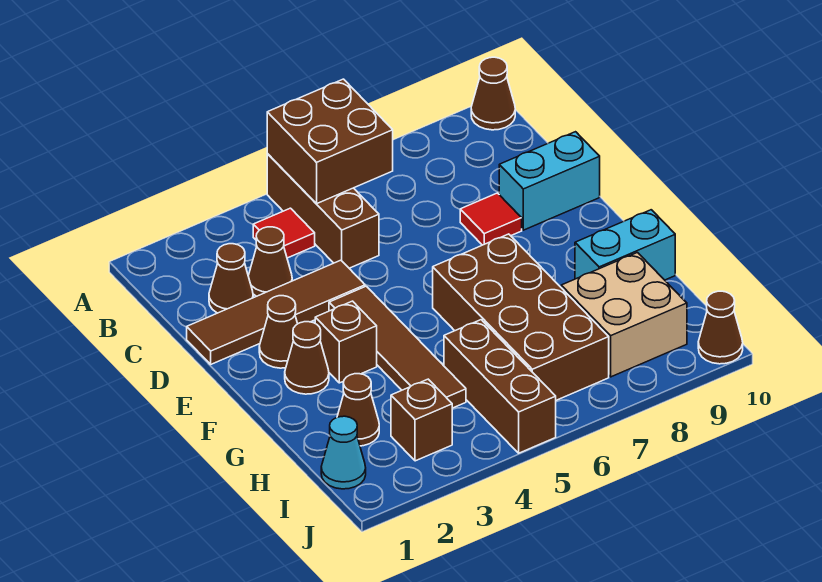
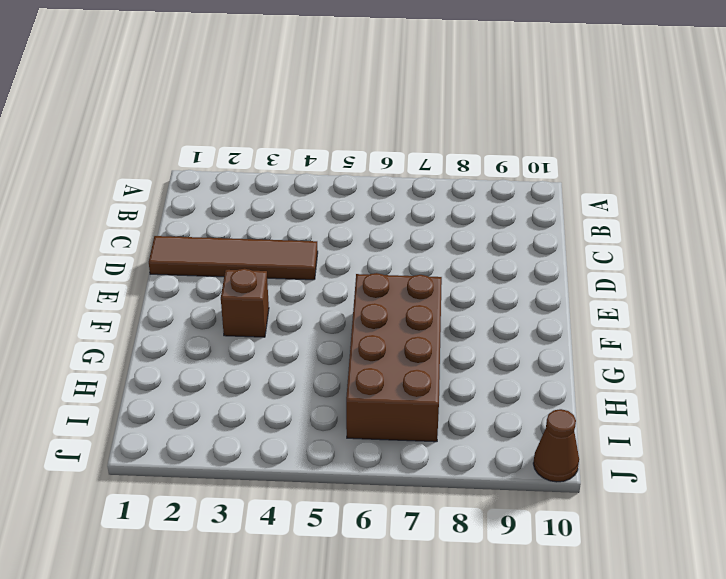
none -> brown brick A5:C5 level 1
none -> brown cone A10 level 1
none -> red tile B4 level 1

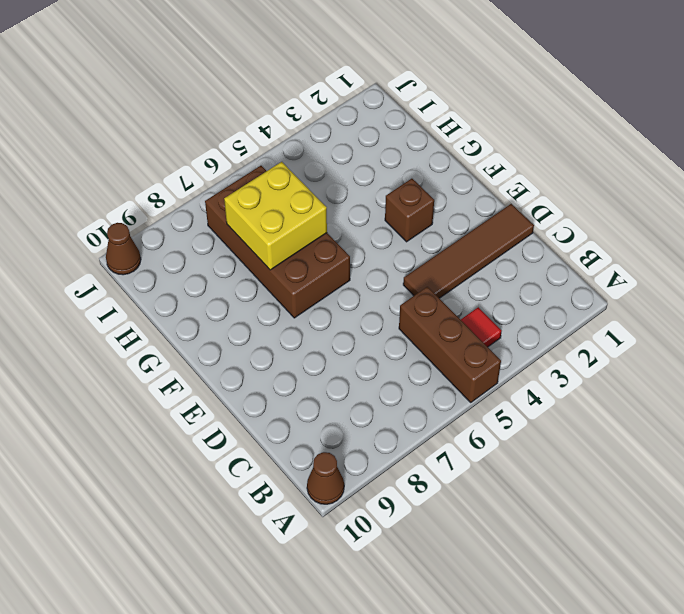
yellow brick G6:H7 level 2 -> none
none -> brown cone C2 level 1
none -> brown cone C3 level 1
none -> red tile D8 level 1

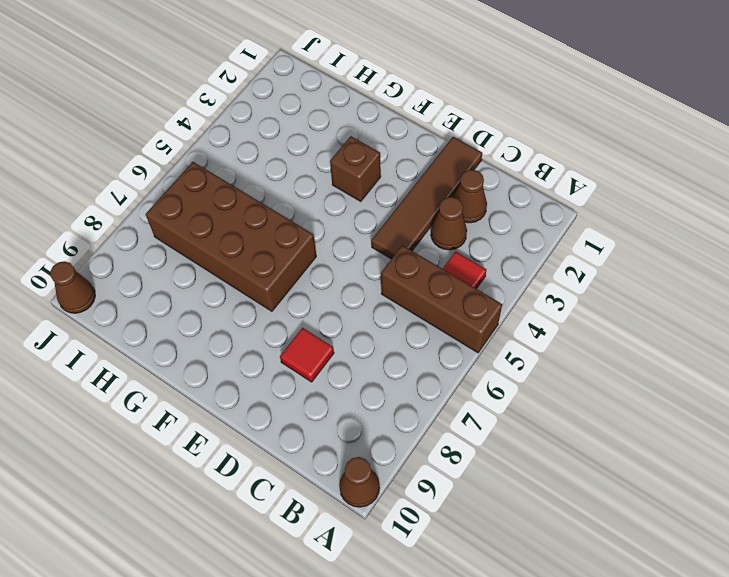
none -> cyan brick D9:D10 level 1
none -> brown cone E2 level 1
none -> brown tile E4:H4 level 1

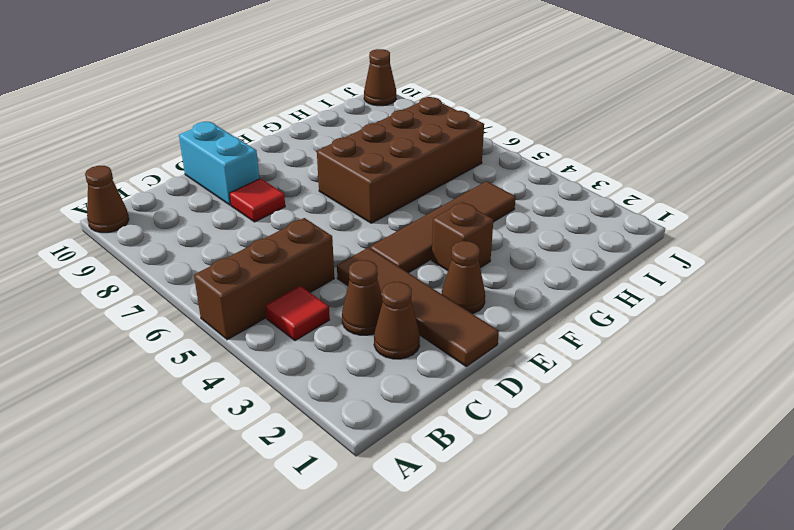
none -> brown cone F2 level 1
none -> cyan brick G9:G10 level 1
none -> brown cone H2 level 1

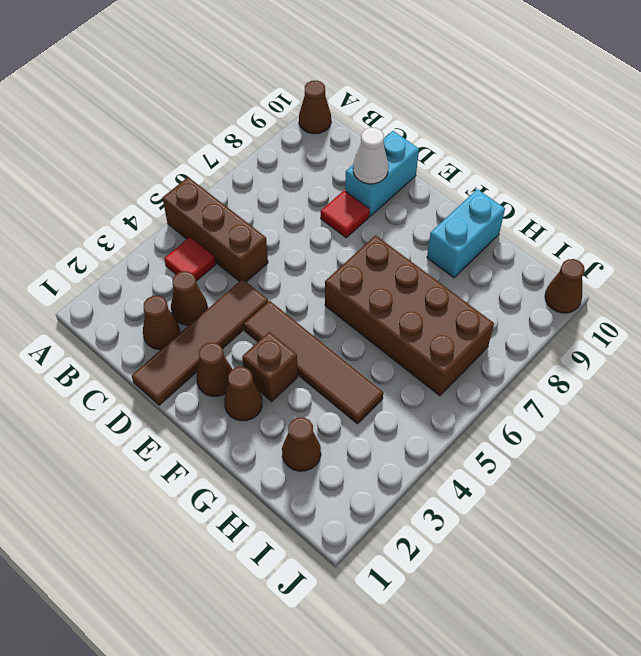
white cone D9 level 2 -> none
none -> brown brick H5:J5 level 1
none -> tan brick H8:I9 level 1
none -> cyan cone I1 level 1

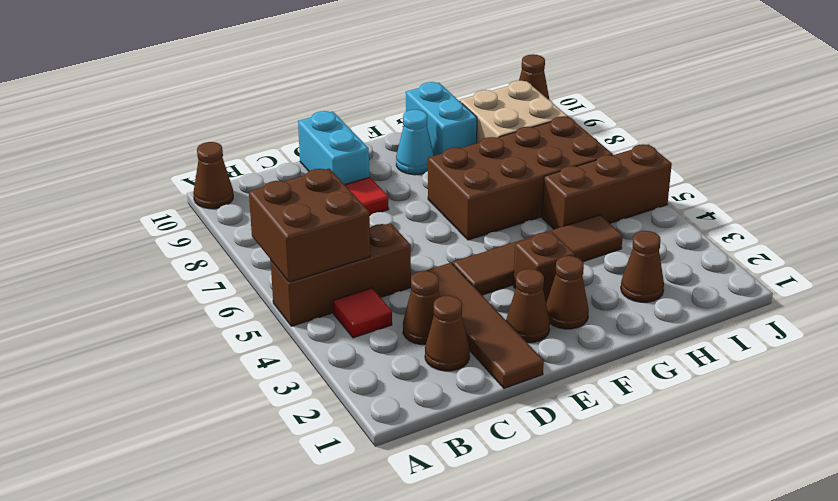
cyan cone F9 level 1 -> cyan cone I1 level 1
none -> brown brick I3 level 1

